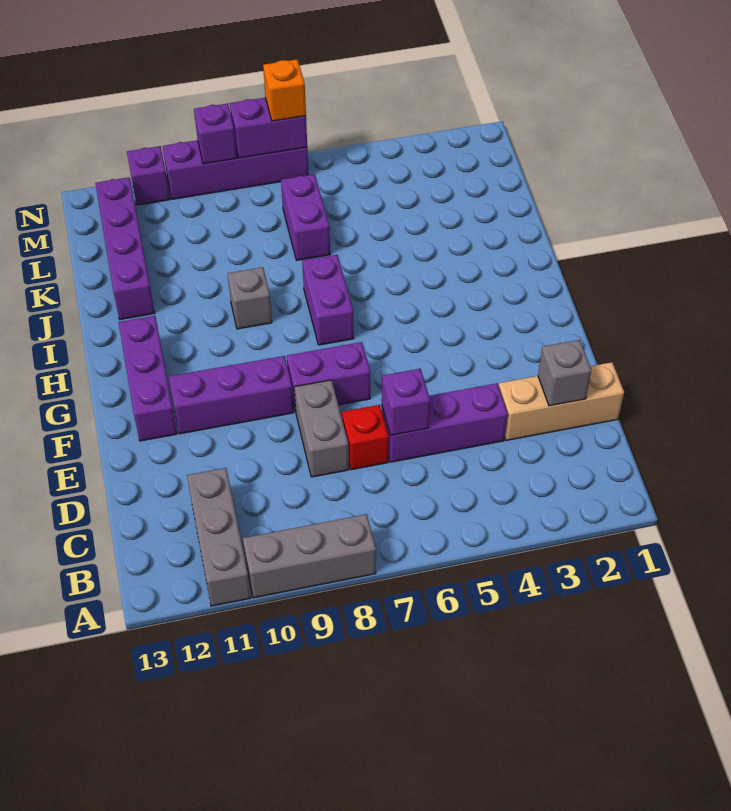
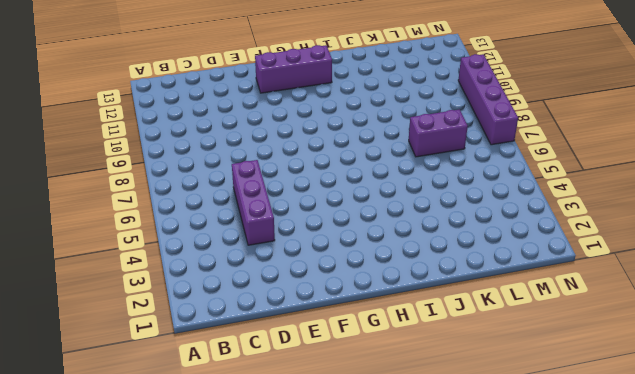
none -> grey brick A8:A10 level 1
none -> grey brick A11:C11 level 1
none -> tan brick D1:D3 level 1

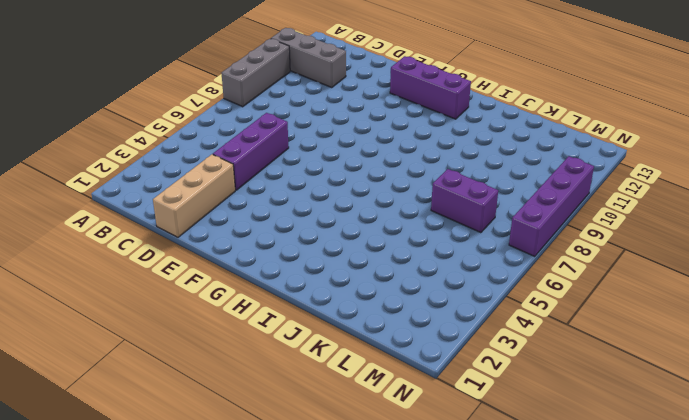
none -> red brick D7 level 1
none -> grey brick D8:E8 level 1
none -> purple brick F7:F8 level 1

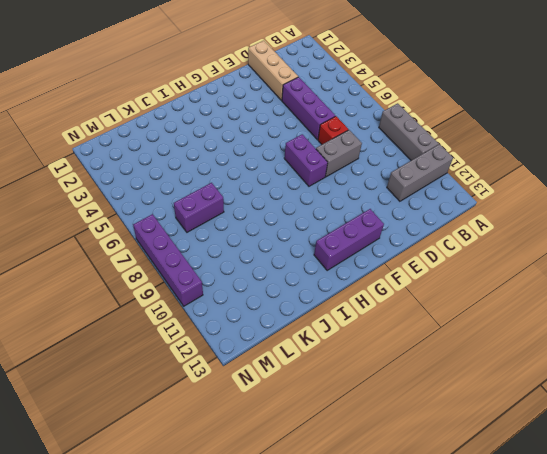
none -> purple brick F9:F11 level 1
none -> purple brick H7:I7 level 1
none -> grey brick I9 level 1

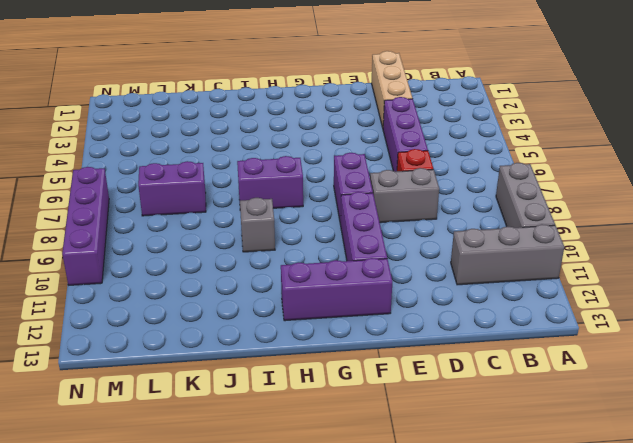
none -> purple brick J12:M12 level 1
none -> purple brick N11 level 1
none -> grey brick D2 level 2

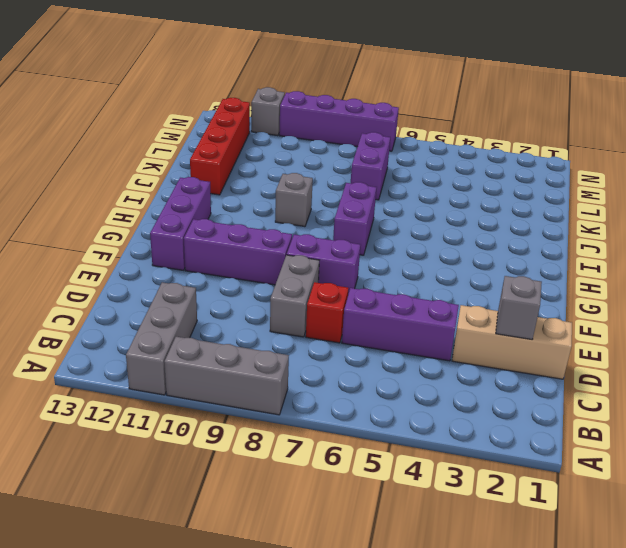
red brick J12:M12 level 1 -> purple brick J12:M12 level 1
grey brick N11 level 1 -> purple brick N11 level 1
none -> purple brick D6 level 2
none -> purple brick N7:N8 level 2
none -> purple brick N9 level 2

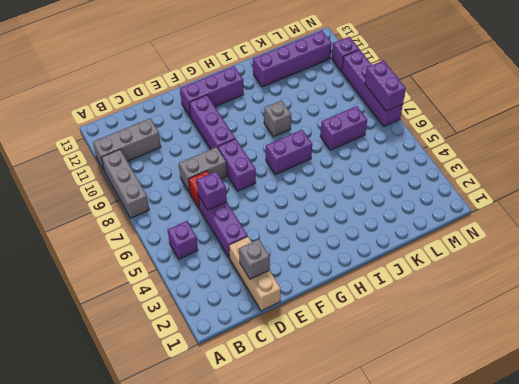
purple brick B5 level 1 -> purple brick N9 level 2
none -> orange brick N7 level 3

